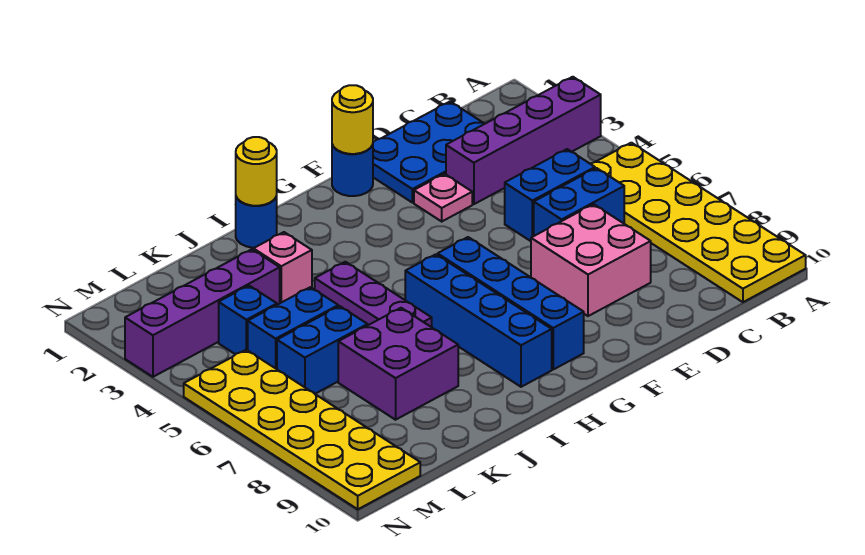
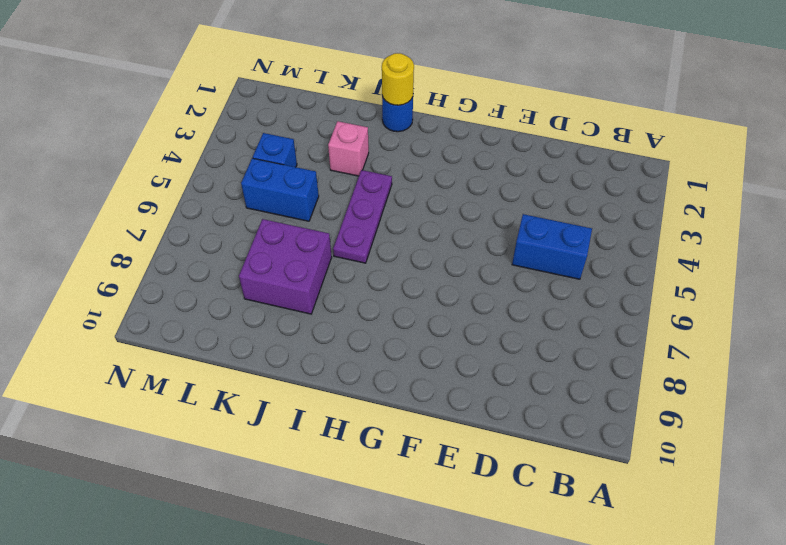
none -> purple brick A3:D3 level 1
none -> yellow plate A5:B10 level 1
none -> blue plate C1:E2 level 1

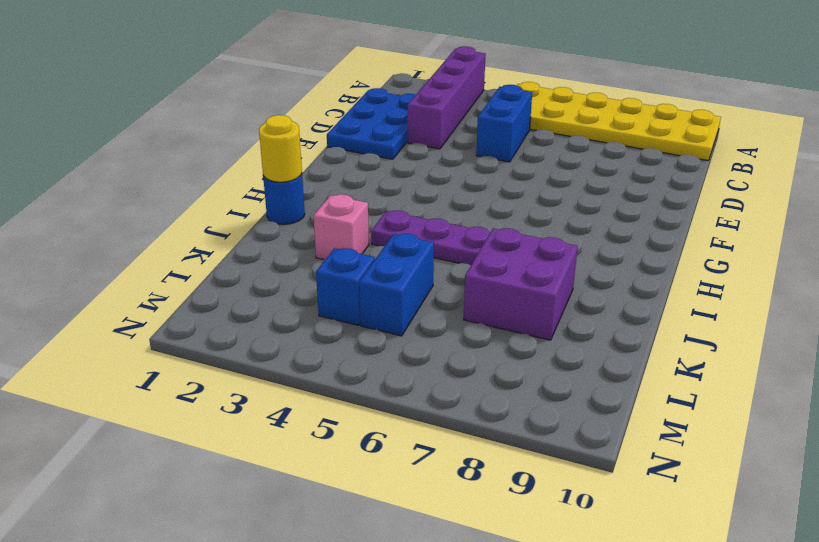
none -> blue brick C6:D6 level 1
none -> pink brick D7:E8 level 1
none -> pink plate E3 level 1

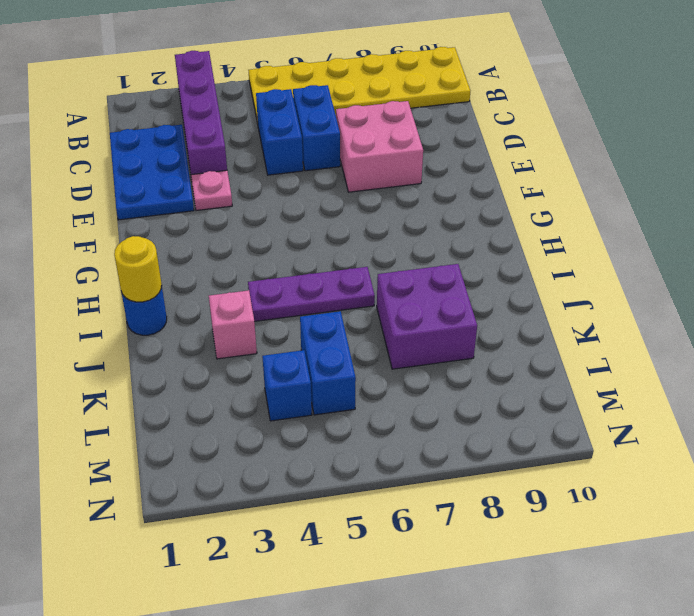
none -> blue round brick F1 level 1
none -> blue brick G6:G9 level 1
none -> blue brick H6:H9 level 1

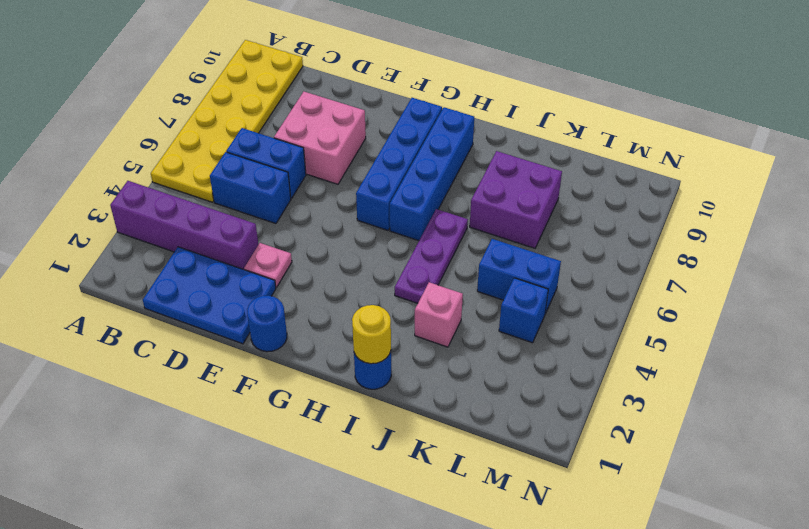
none -> purple brick K3:N3 level 1
none -> blue brick K6:L6 level 1
none -> yellow plate M5:N10 level 1

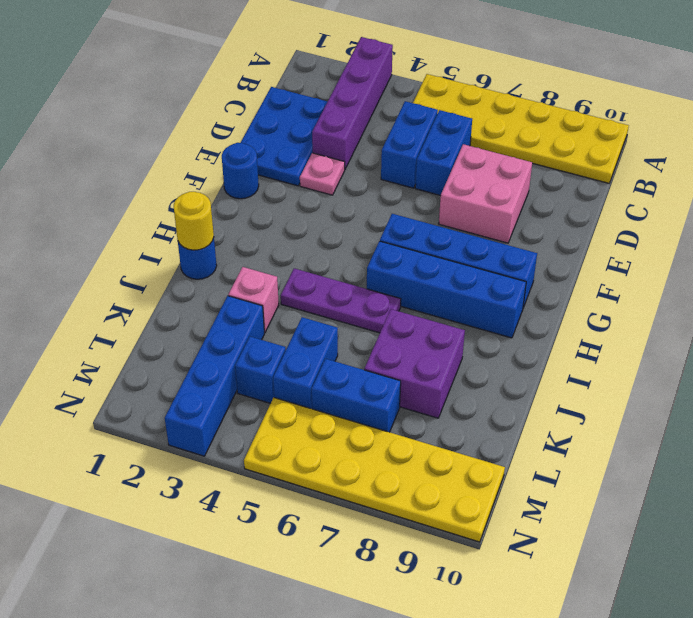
blue brick K3:N3 level 1 -> purple brick K3:N3 level 1
blue brick L6:L7 level 1 -> blue brick K6:L6 level 1
none -> yellow round brick F1 level 2

